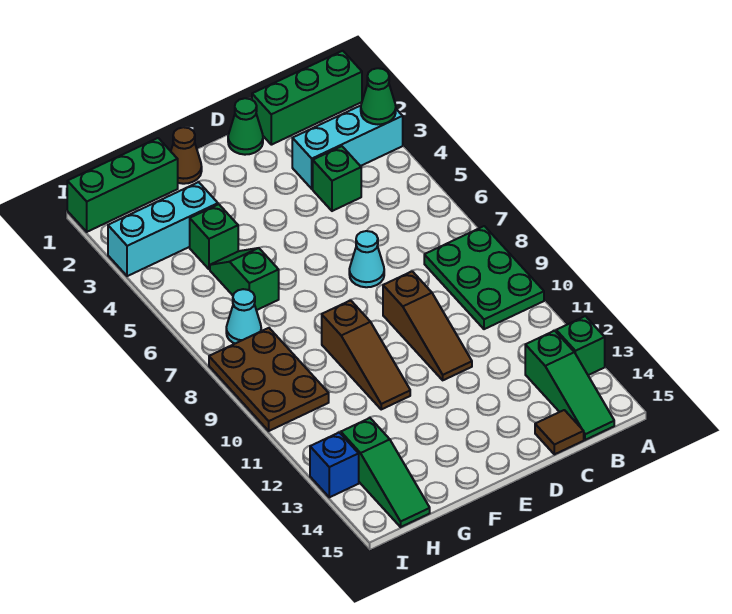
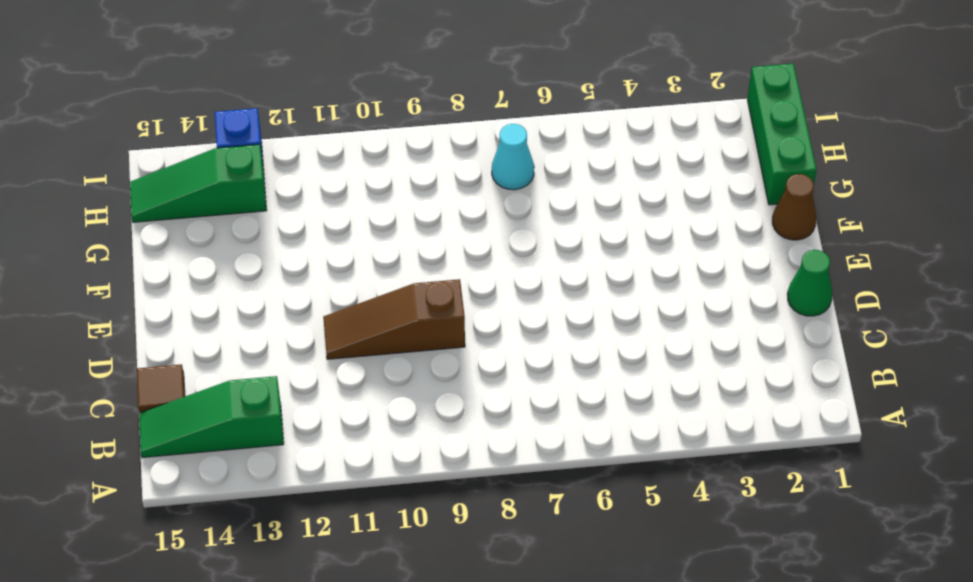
none -> green brick A1:C1 level 1
none -> cyan brick A3:C3 level 1
none -> green plate A8:B10 level 1

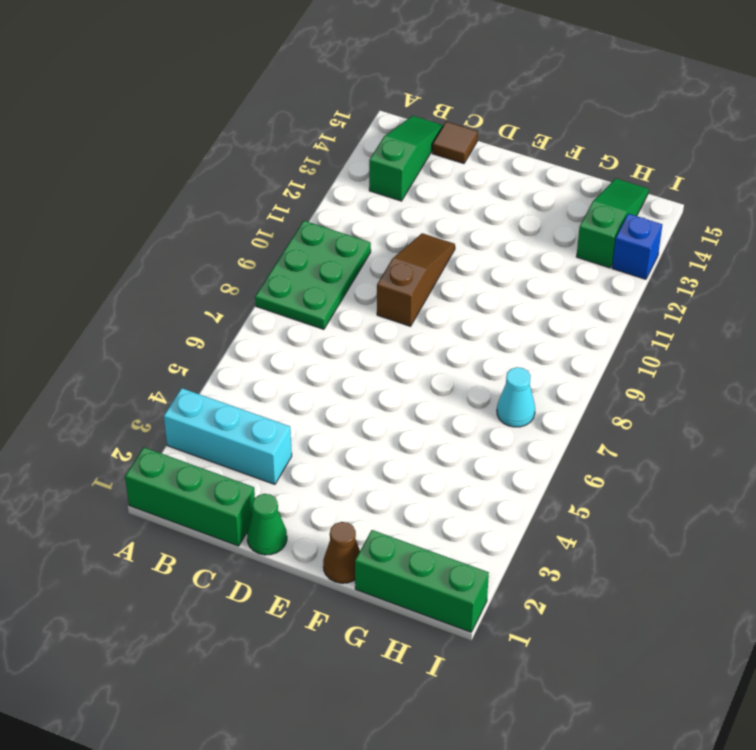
none -> green brick A13 level 1
none -> green brick C4 level 1
none -> cyan cone D7 level 1

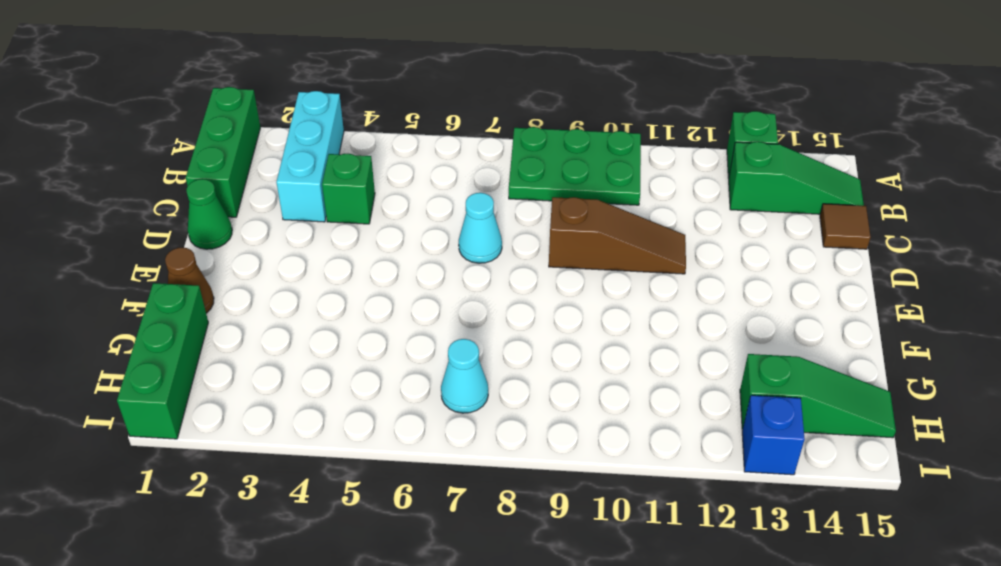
none -> brown slope F9:F11 level 1 top 9
none -> cyan brick G3:I3 level 1
none -> green brick G4 level 1

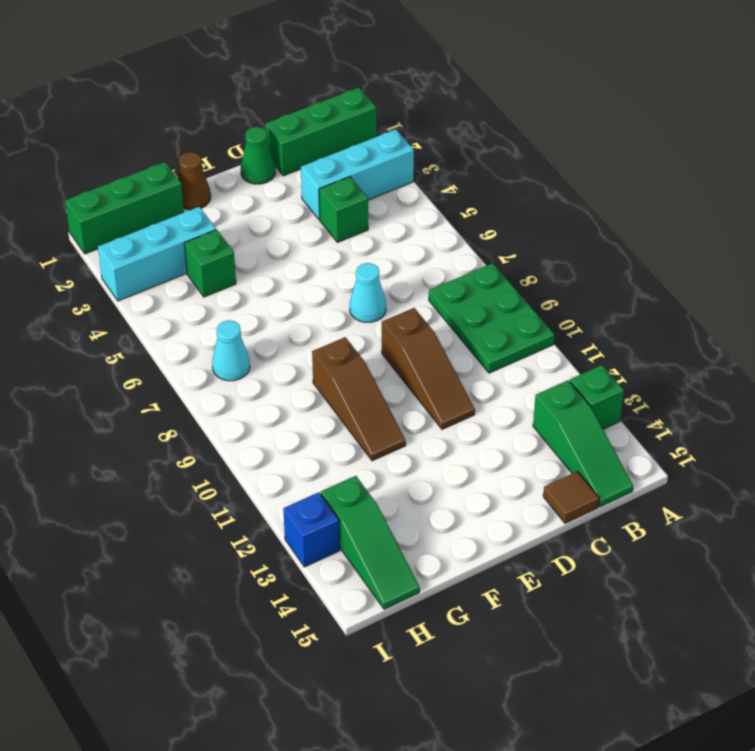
none -> green slope G5:G6 level 1 top 6
none -> brown plate H8:I10 level 1
none -> green cone A3 level 2

